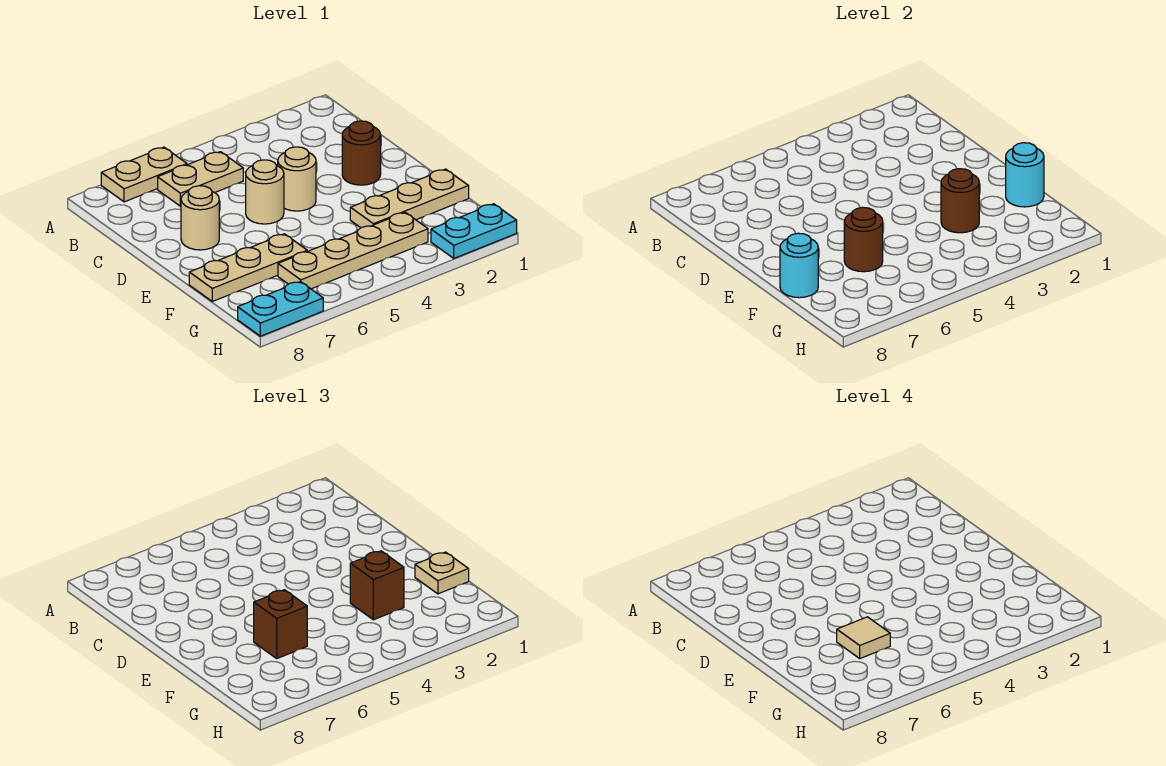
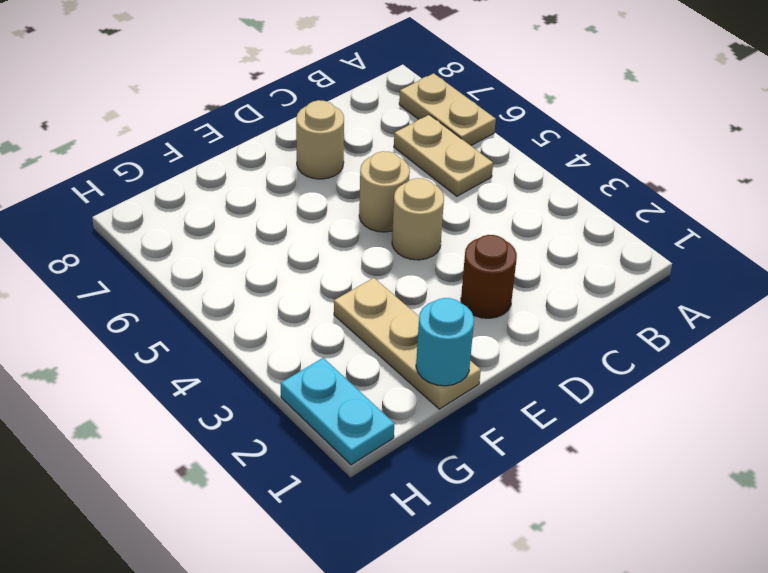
none -> tan plate F6:F8 level 1
none -> tan plate G3:G6 level 1
none -> cyan plate H7:H8 level 1

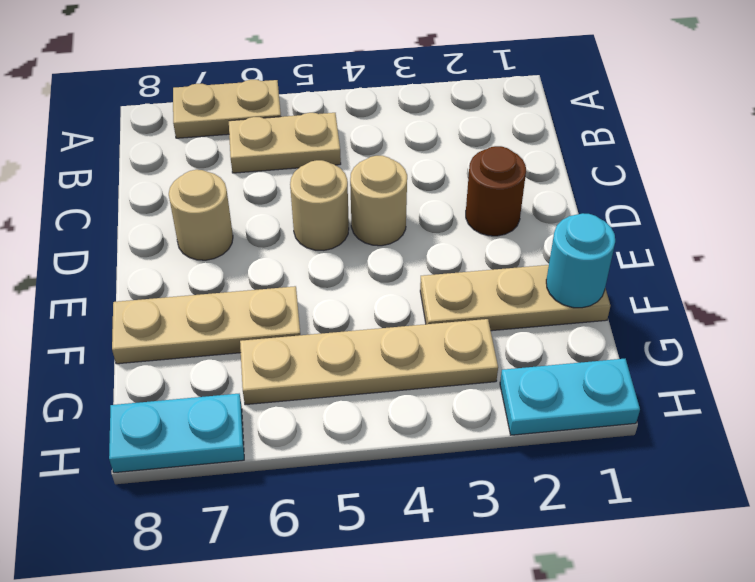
none -> brown round brick F3 level 2
none -> brown round brick F6 level 2
none -> cyan round brick F8 level 2

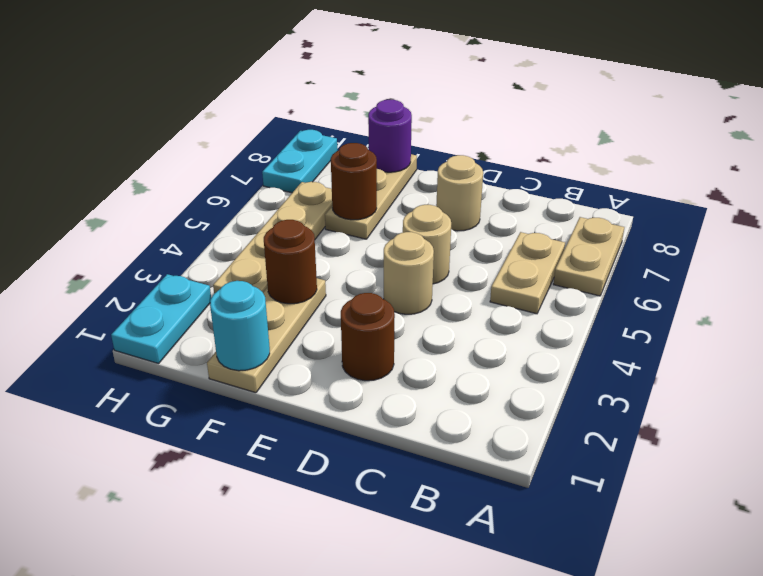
purple round brick F8 level 2 -> cyan round brick F8 level 2
none -> tan plate F1 level 3
none -> brown brick F3 level 3
none -> brown brick F6 level 3

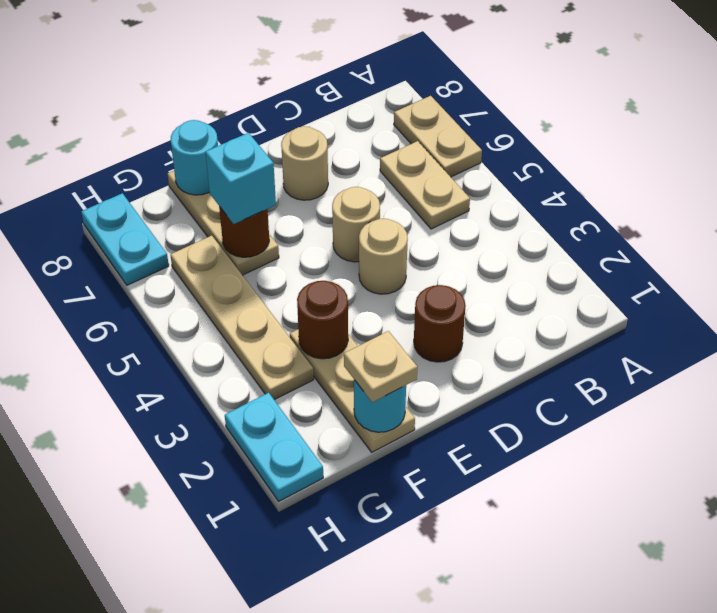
cyan brick F6 level 3 -> brown brick F6 level 3
none -> brown brick F3 level 3
none -> tan tile F6 level 4

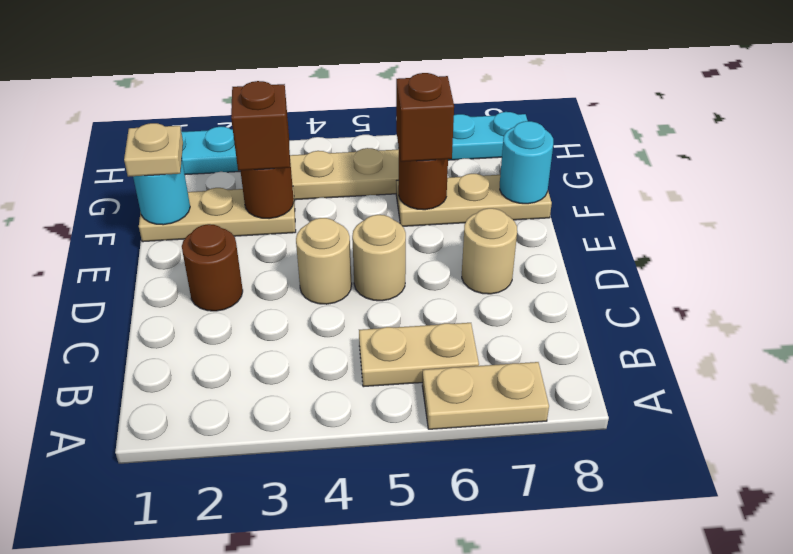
none -> tan tile F6 level 4

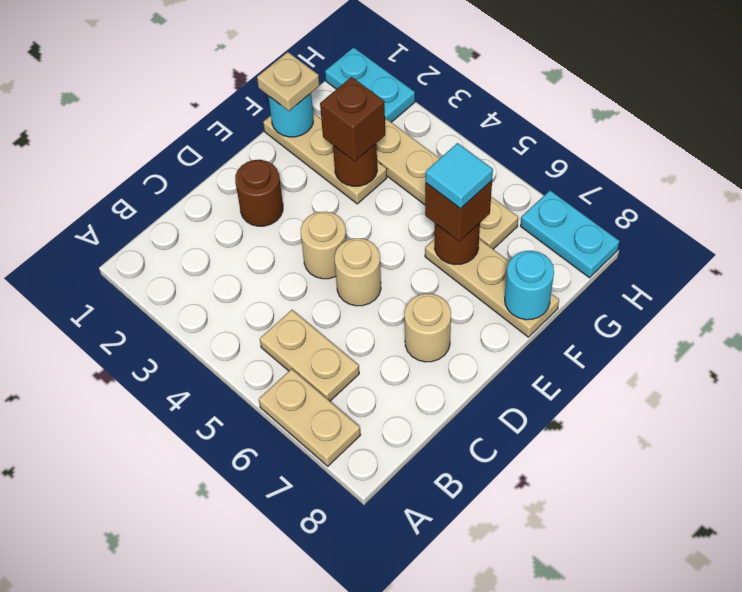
cyan tile F6 level 4 -> tan tile F6 level 4

